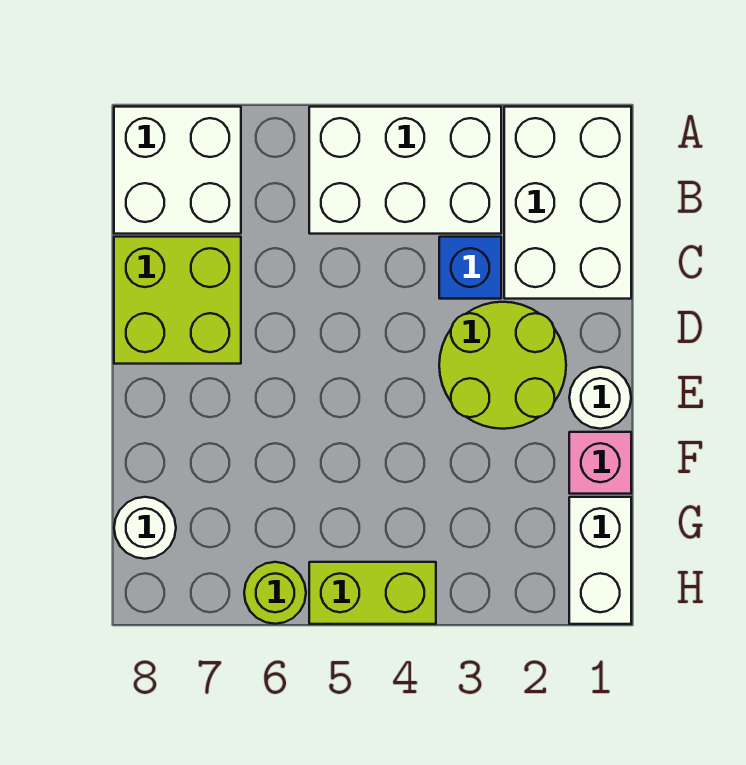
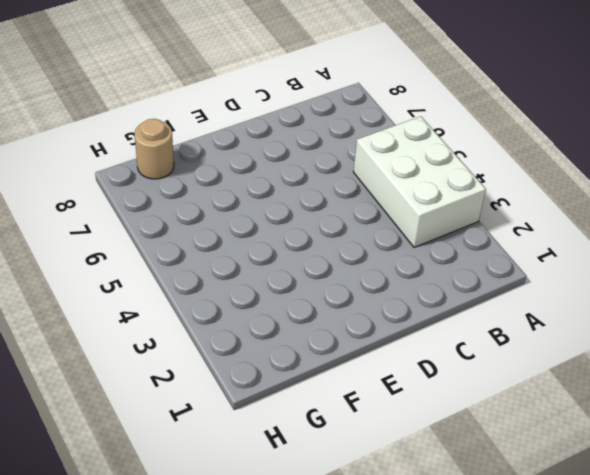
tan round brick G8 level 1 -> white round brick G8 level 1
none -> white brick A1:C2 level 1
none -> white brick A7:B8 level 1
none -> blue brick C3 level 1

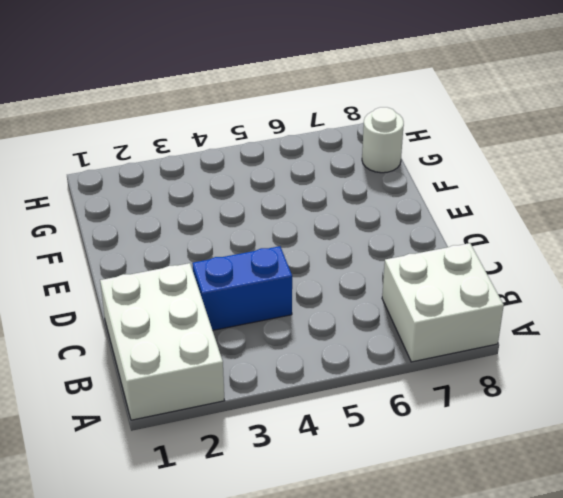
blue brick C3:C4 level 1 -> blue brick C3 level 1
none -> white brick A3:B5 level 1
none -> lime brick C7:D8 level 1
none -> lime round brick D2:E3 level 1

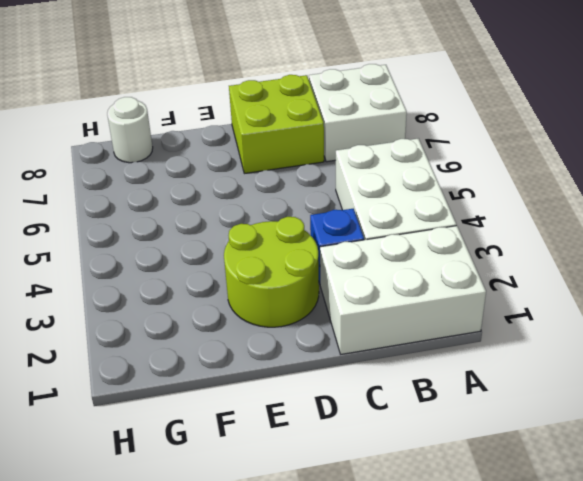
none -> white round brick E1 level 1
none -> pink brick F1 level 1
none -> white brick G1:H1 level 1

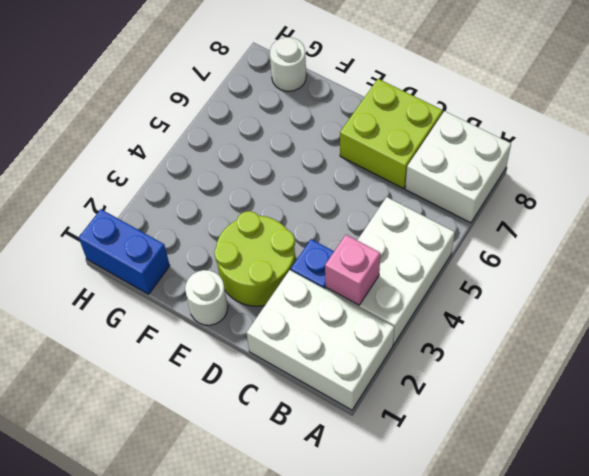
pink brick B3 level 2 -> pink brick F1 level 1
blue brick G1:H1 level 1 -> white brick G1:H1 level 1
none -> lime brick H4:H5 level 1
none -> lime round brick H6 level 1

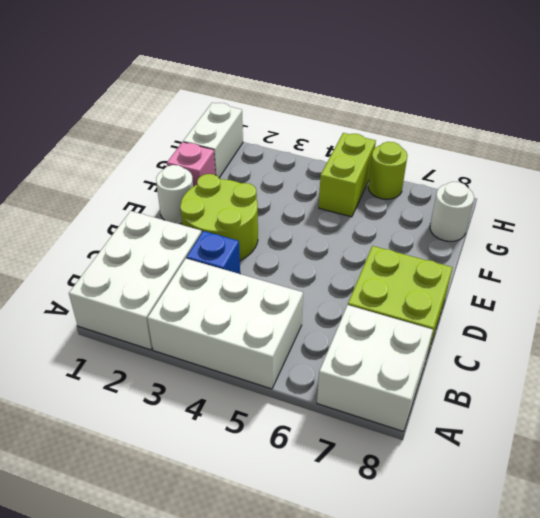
lime brick G5:H5 level 1 -> lime brick H4:H5 level 1

